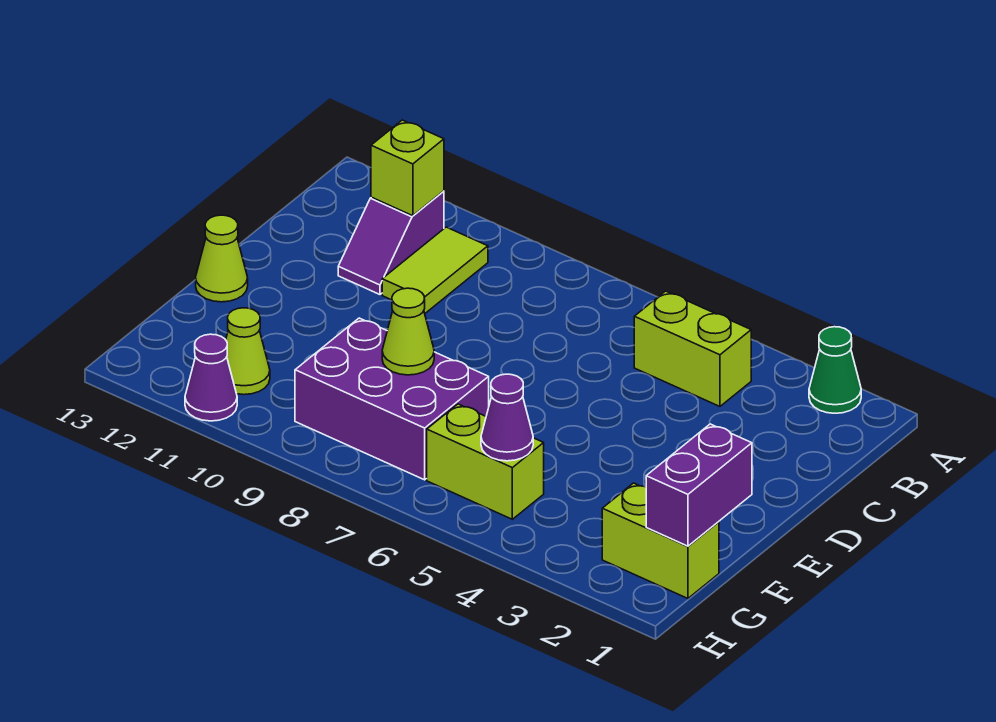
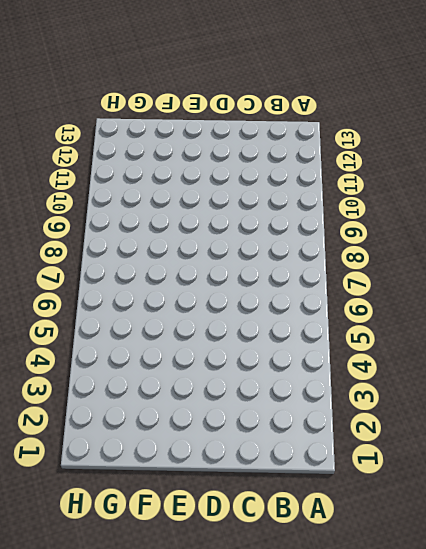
none -> green cone A2 level 1
none -> lime brick B4:B5 level 1
none -> lime tile B10:C10 level 1

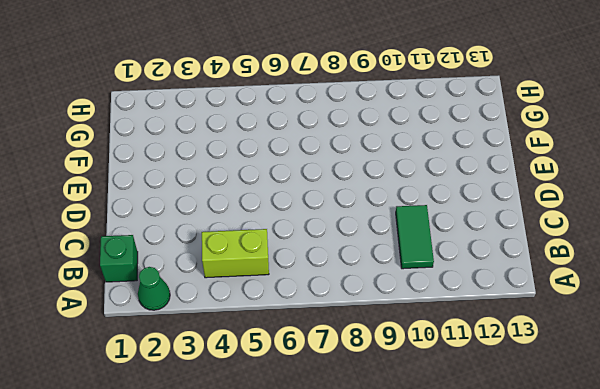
green brick B1 level 1 -> none
green tile B10:C10 level 1 -> lime tile B10:C10 level 1
none -> purple slope B11:C11 level 1 top B
none -> lime cone E13 level 1
none -> purple brick F7:G9 level 1

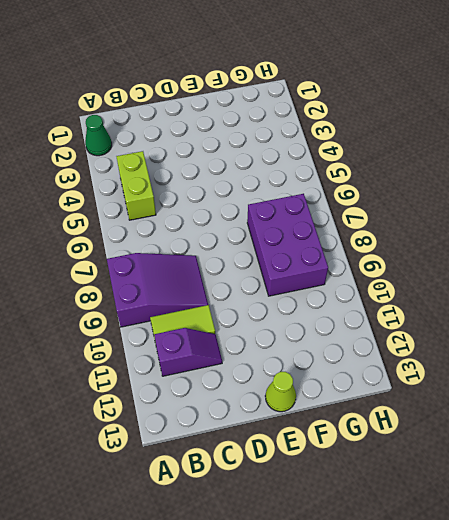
purple slope A8:C9 level 1 top A -> none
none -> lime brick G1:G2 level 1
none -> lime brick G5:G6 level 1
none -> lime cone G11 level 1

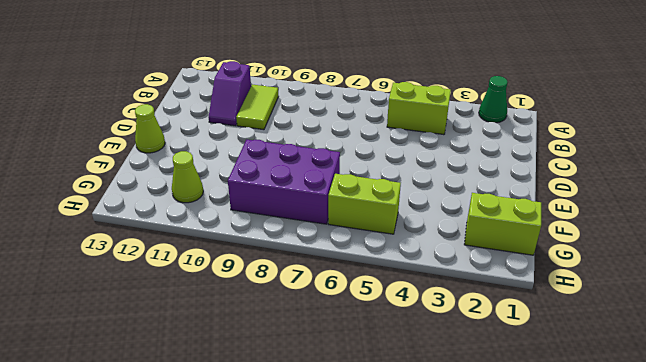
none -> purple cone H11 level 1
none -> lime brick B11 level 2
none -> purple brick F1:G1 level 2

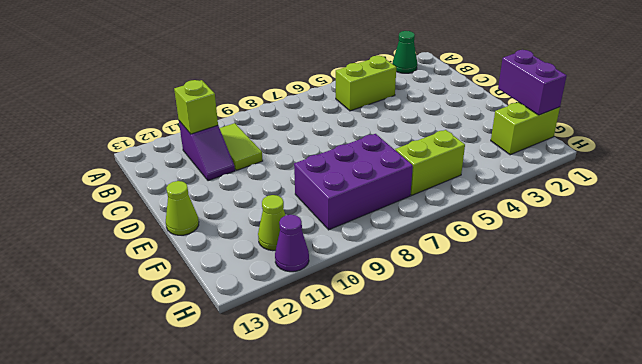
none -> lime cone F8 level 2
none -> purple cone G5 level 2

